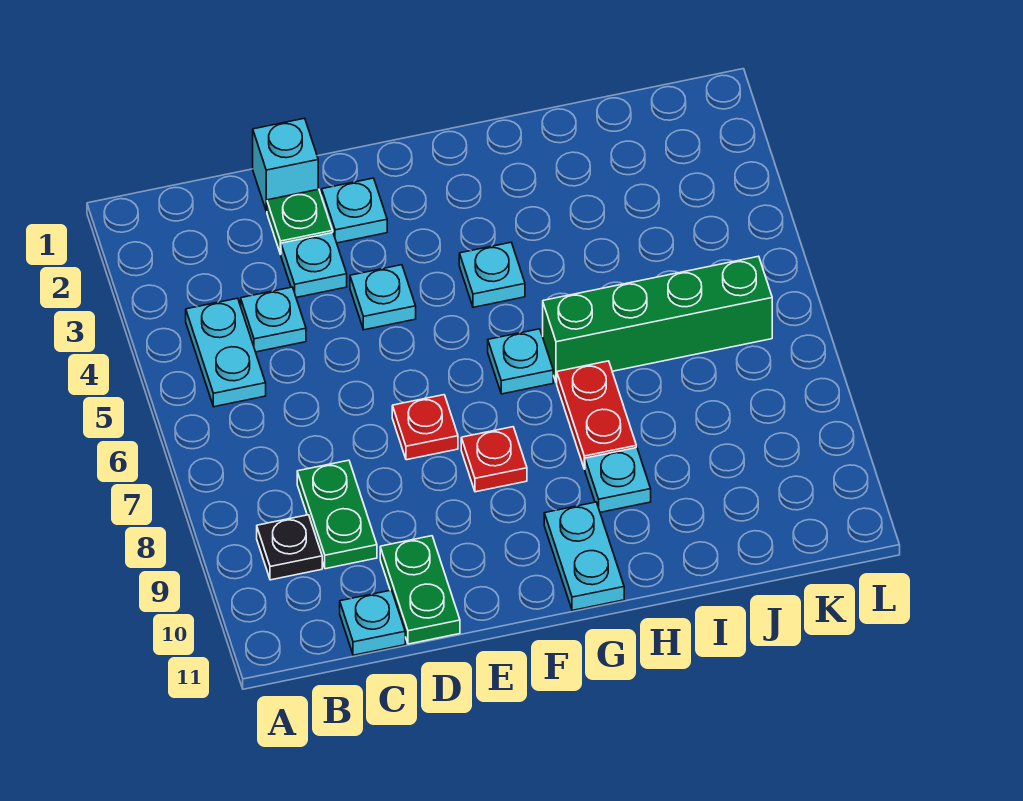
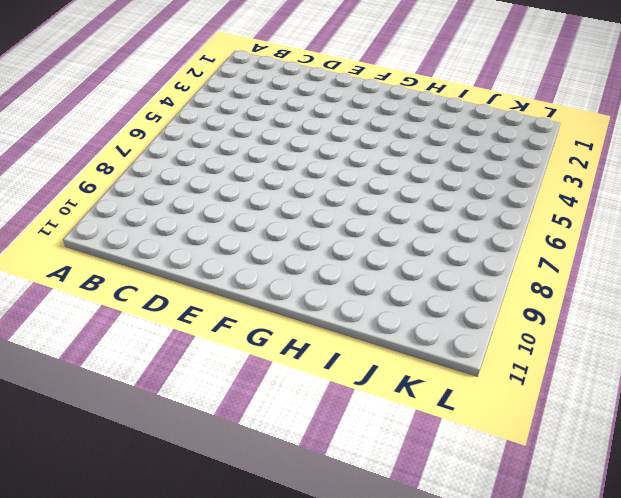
none -> cyan plate B4:B5 level 1
none -> black plate B9 level 1
none -> cyan plate C4 level 1

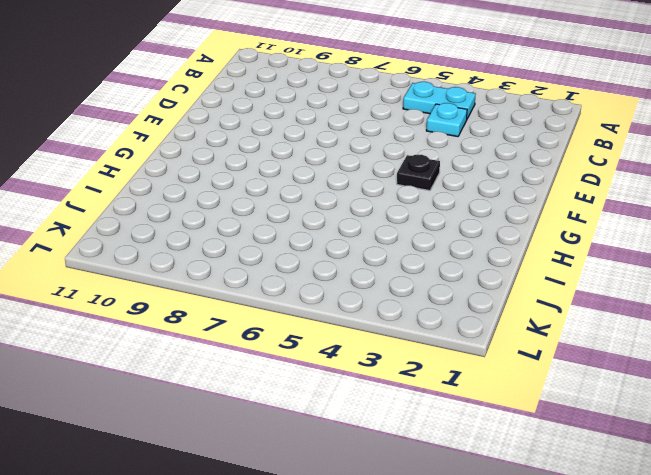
black plate F4 level 1 -> black plate B9 level 1
none -> green plate C8:C9 level 1
none -> cyan plate C11 level 1
none -> cyan brick D1 level 1

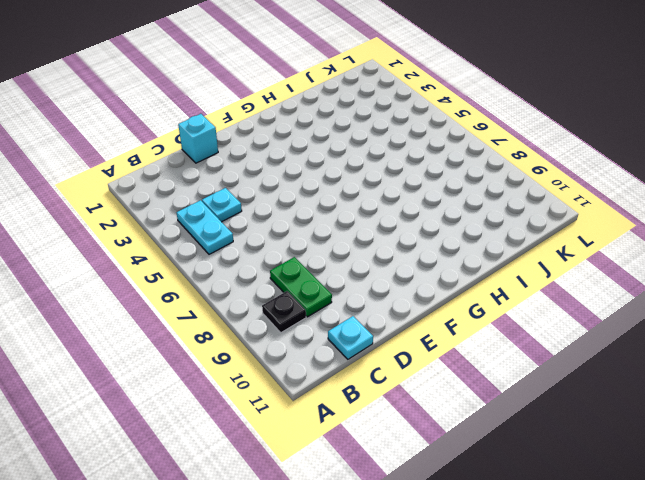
none -> green plate D2 level 1
none -> cyan plate D3 level 1
none -> green plate D10:D11 level 1

